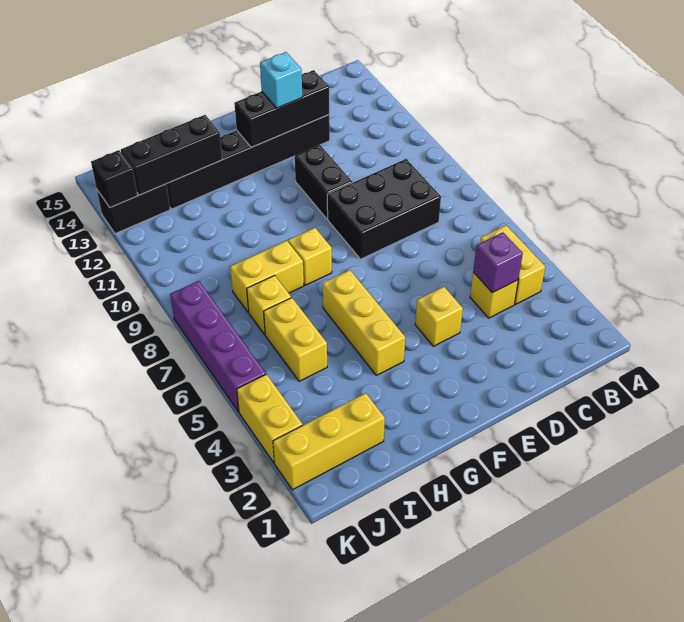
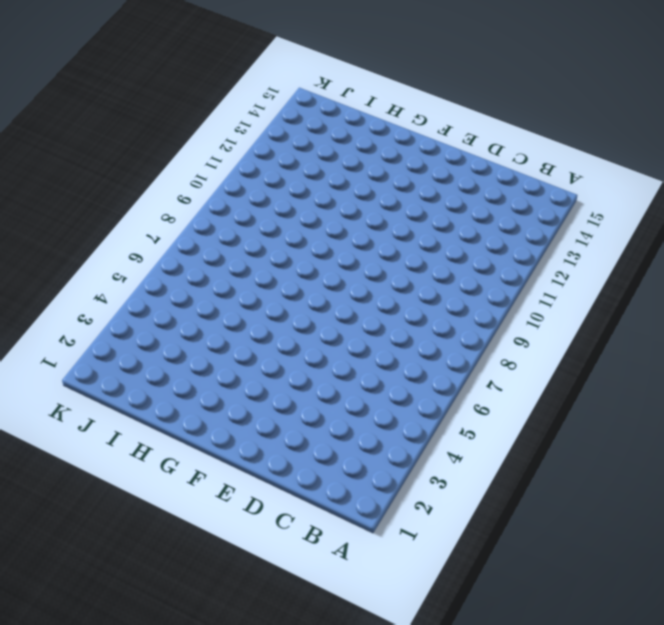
none -> yellow brick B4:B5 level 1
none -> yellow brick C4 level 1
none -> black brick C8:E9 level 1

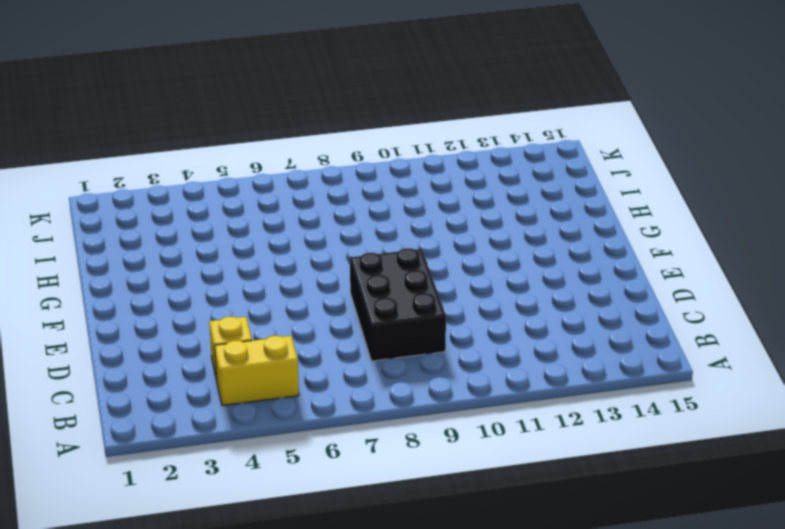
none -> black brick D13:I13 level 1
none -> yellow brick E4 level 1
none -> black brick E10:E11 level 1

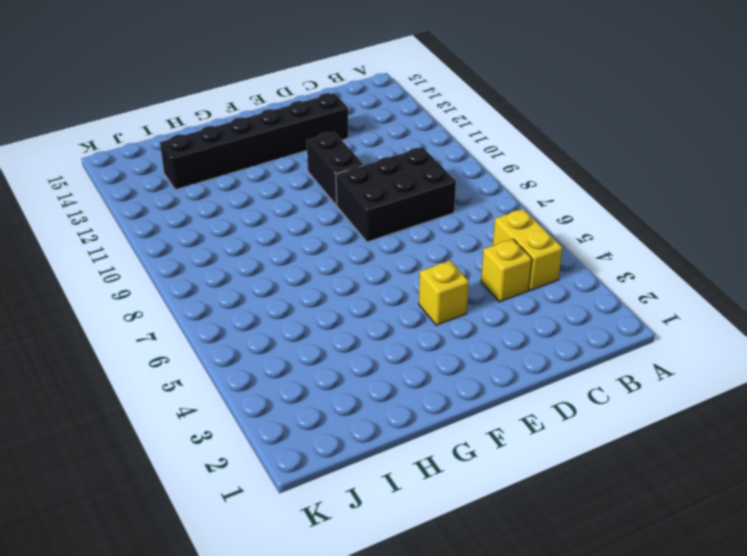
none -> yellow brick G4:G6 level 1
none -> yellow brick G8 level 1
none -> yellow brick H8:I8 level 1

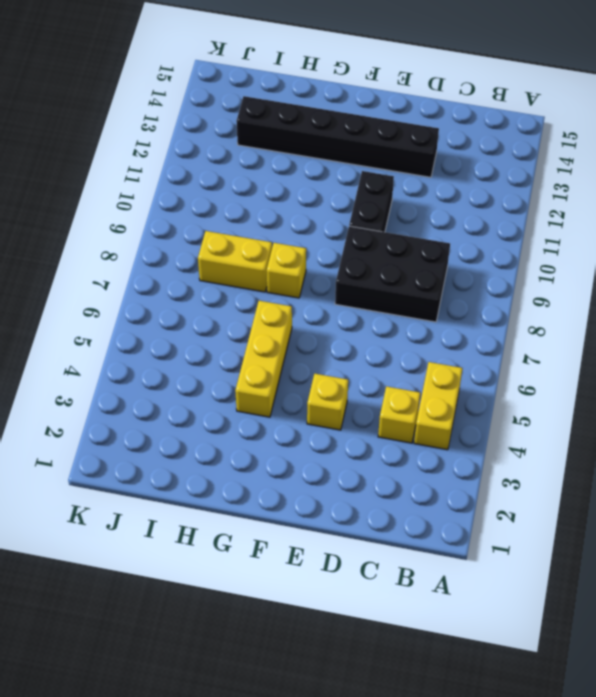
none -> yellow brick I2:K2 level 1
none -> yellow brick I5:I6 level 1
none -> yellow brick I7 level 1

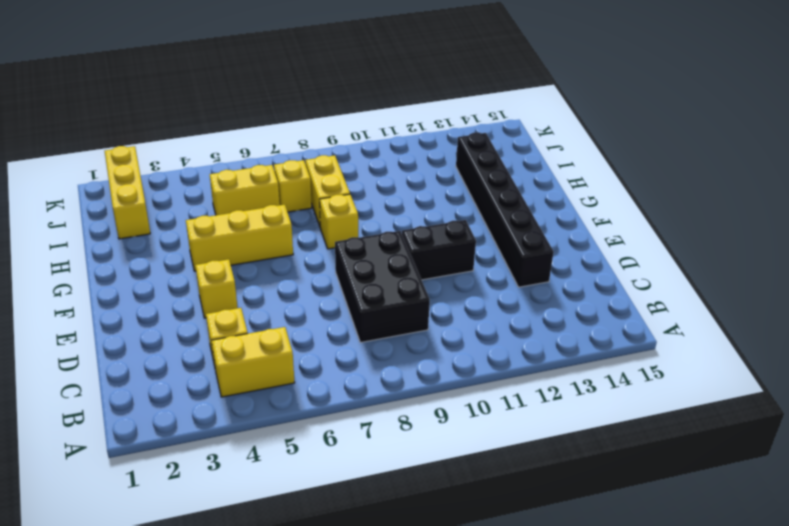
none -> black brick J13:K13 level 1
none -> yellow brick K3:K4 level 1
none -> purple brick K5:K8 level 1

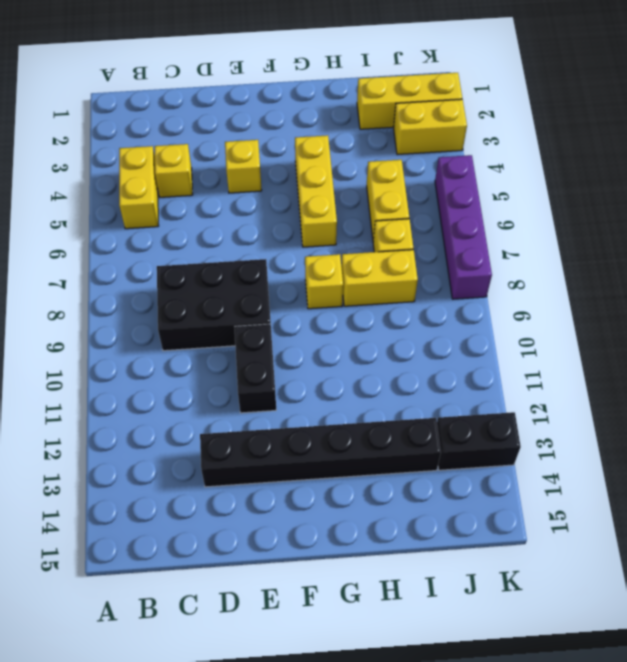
yellow brick J3:K3 level 1 -> yellow brick K3:K4 level 1
none -> purple brick C4 level 2
none -> black brick D13:F13 level 2
none -> black brick H13:J13 level 2

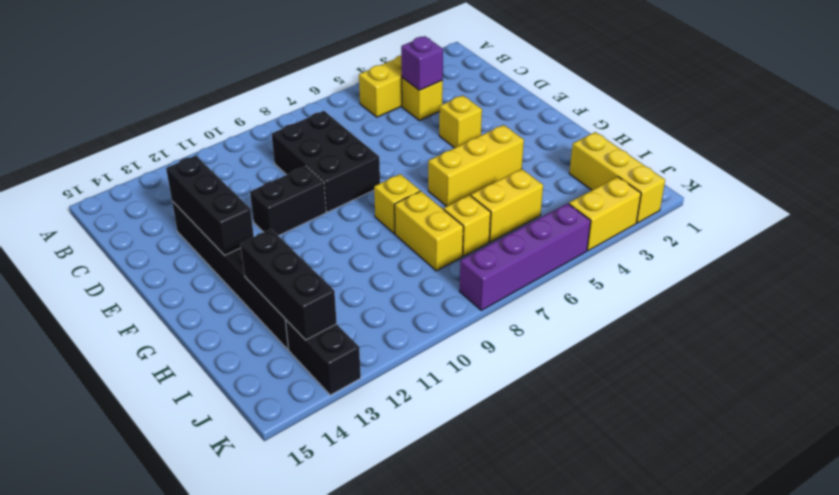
none -> black brick K13 level 2
none -> cyan brick E13 level 3

